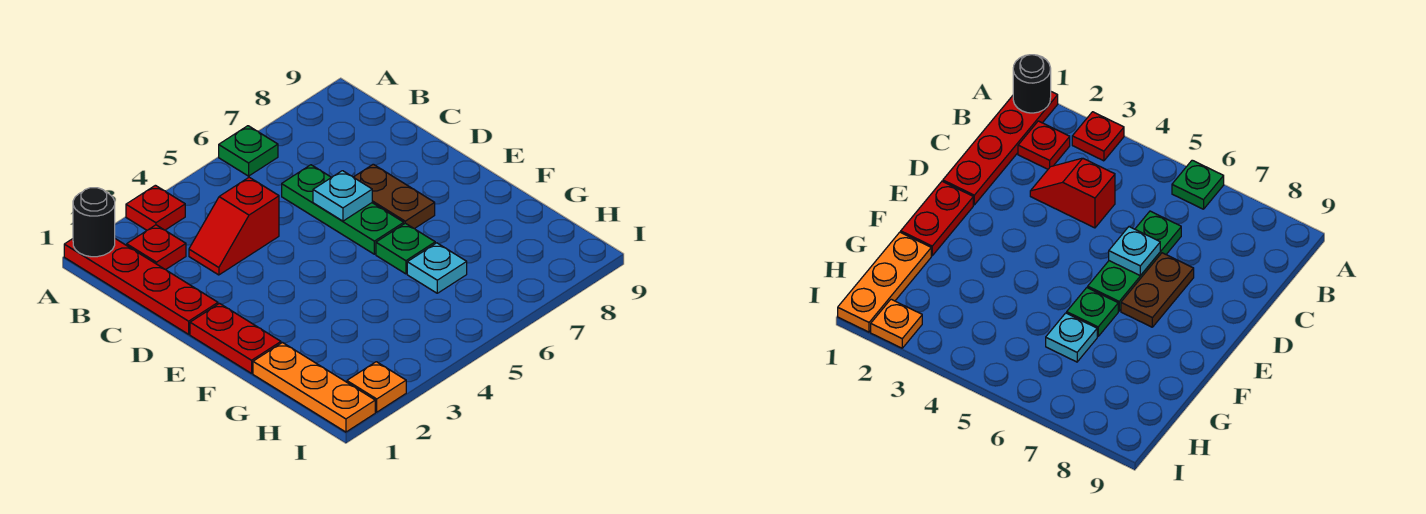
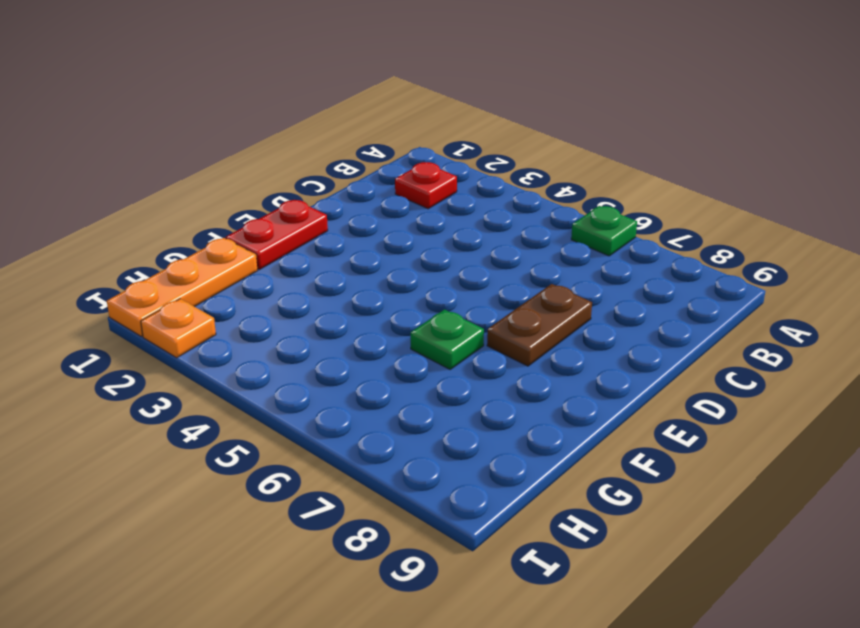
none -> red plate A1:D1 level 1
none -> red plate A3 level 1
none -> red slope C3:C4 level 1 top 4

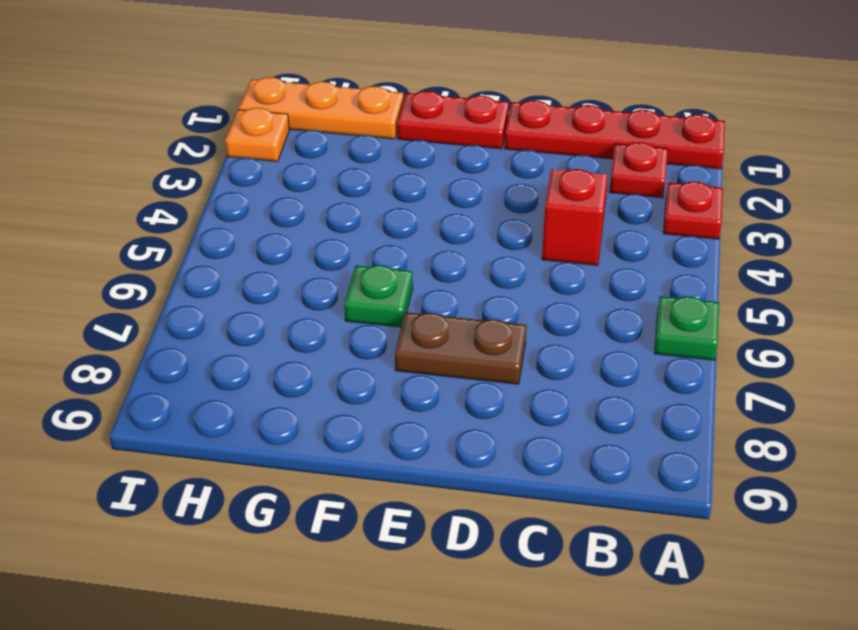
none -> green plate C6:E6 level 1
none -> cyan plate G6 level 1
none -> black round brick A1 level 2

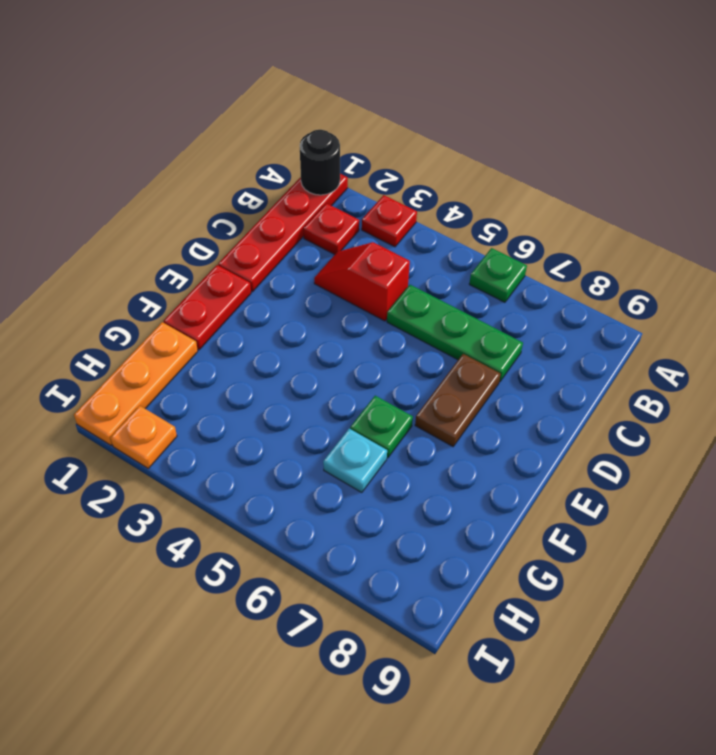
green plate C5:C7 level 1 -> green plate C6:E6 level 1
none -> cyan plate D6 level 2

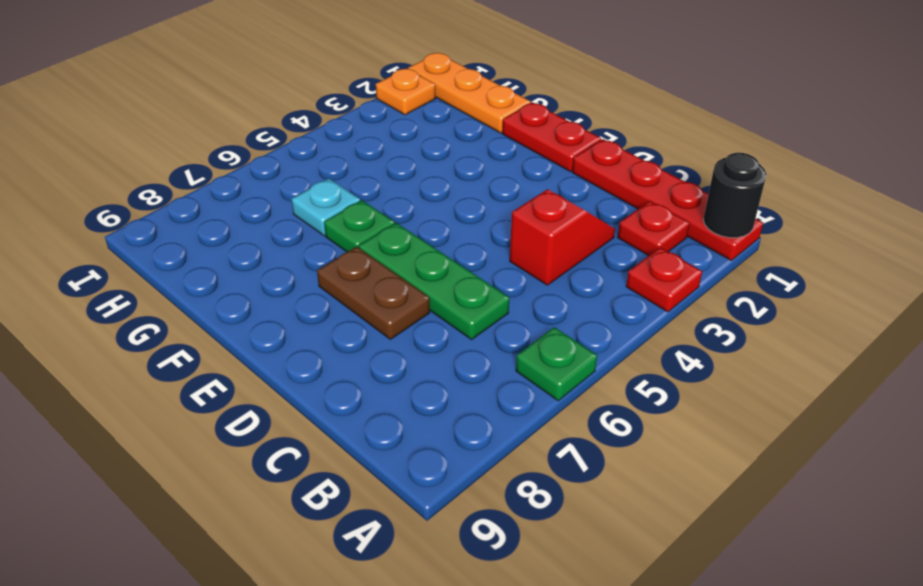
none -> cyan plate D6 level 2

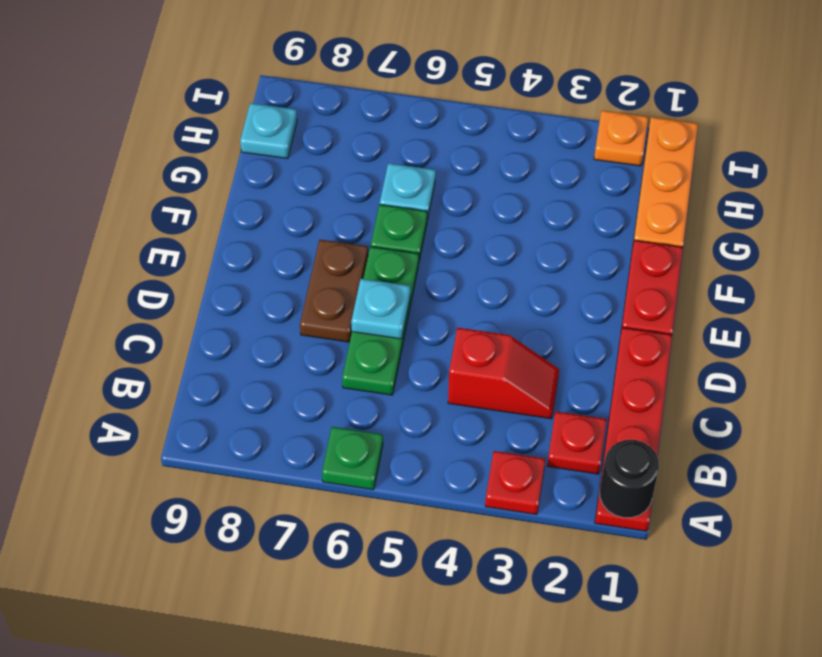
cyan plate H9 level 1 -> none

